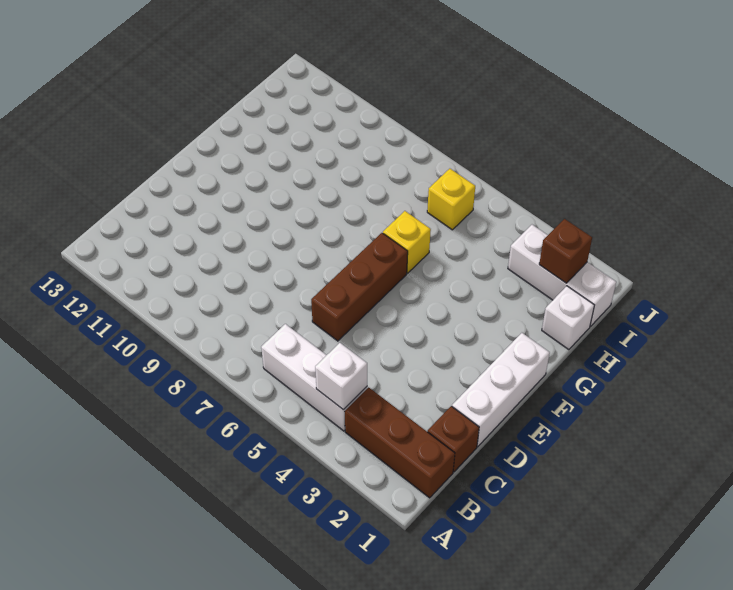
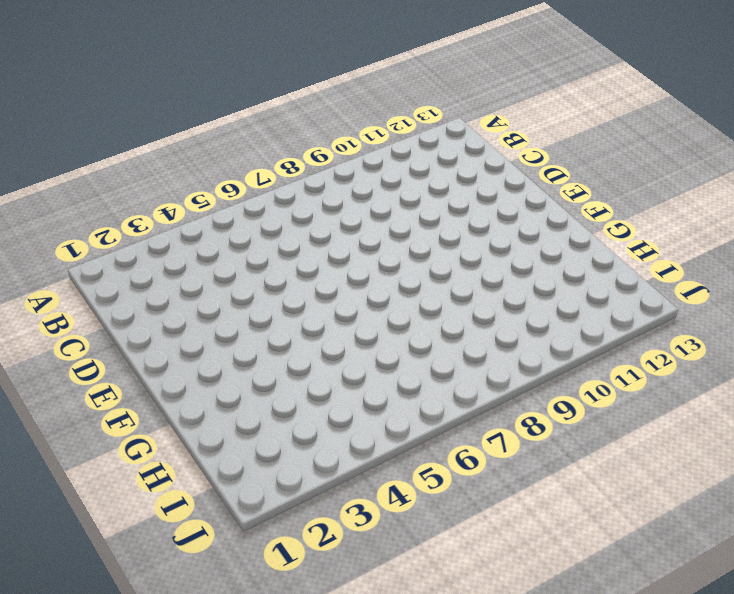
none -> brown brick B1:B3 level 1
none -> white brick B4:B6 level 1

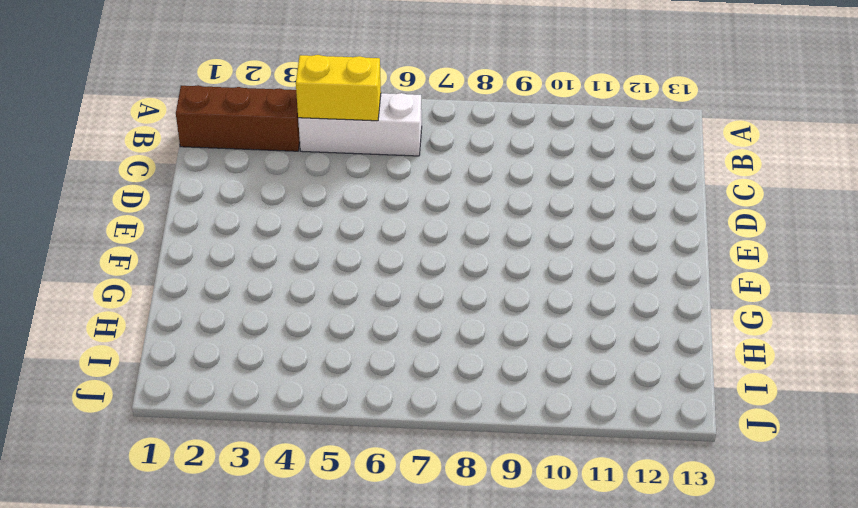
yellow brick B4:B5 level 2 -> white brick B4 level 2
none -> brown brick C1 level 1
none -> white brick D1:F1 level 1

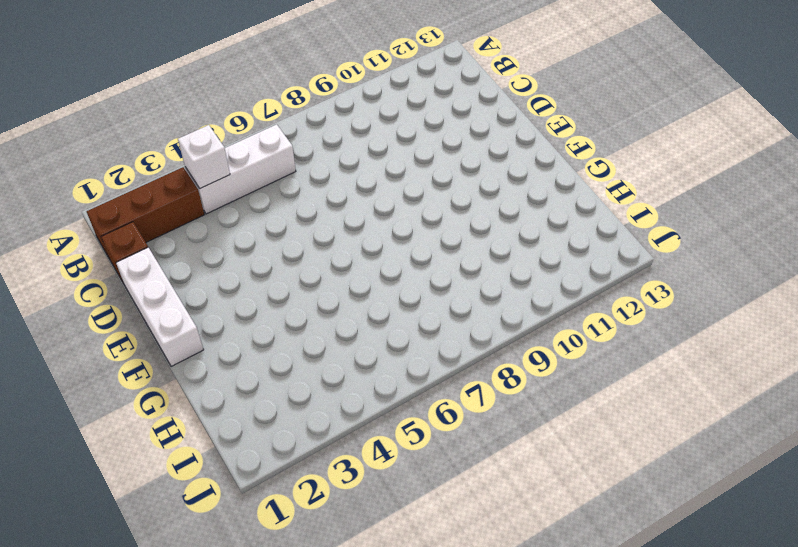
none -> brown brick D6:F6 level 1
none -> yellow brick G6 level 1

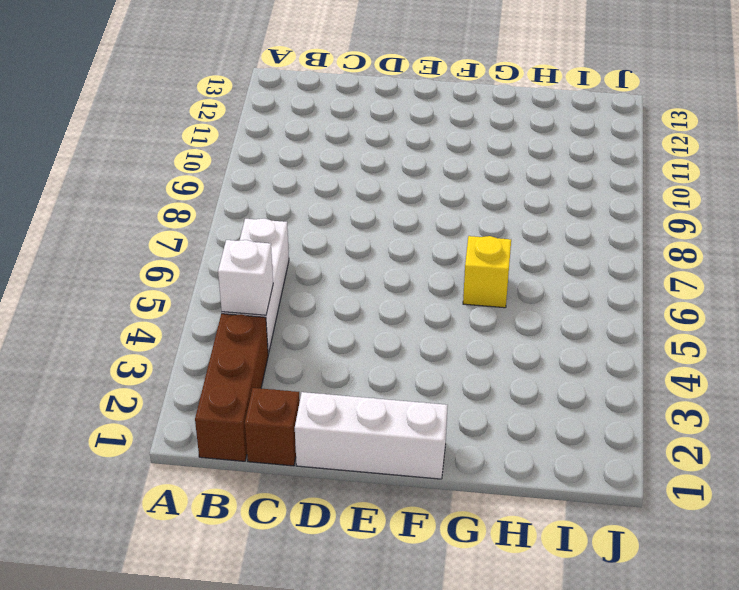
none -> brown brick D6:F6 level 1
none -> white brick H1 level 1

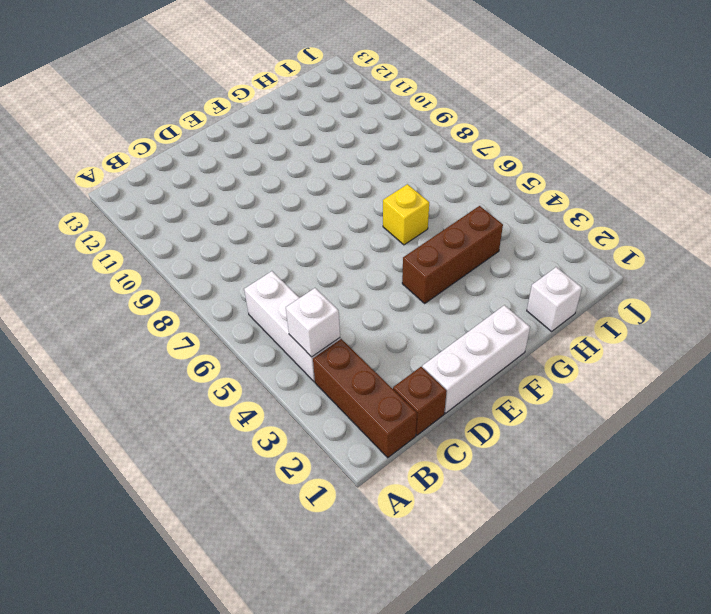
brown brick F4:H4 level 1 -> brown brick D6:F6 level 1
none -> white brick I1:I3 level 1
none -> yellow brick I6 level 1

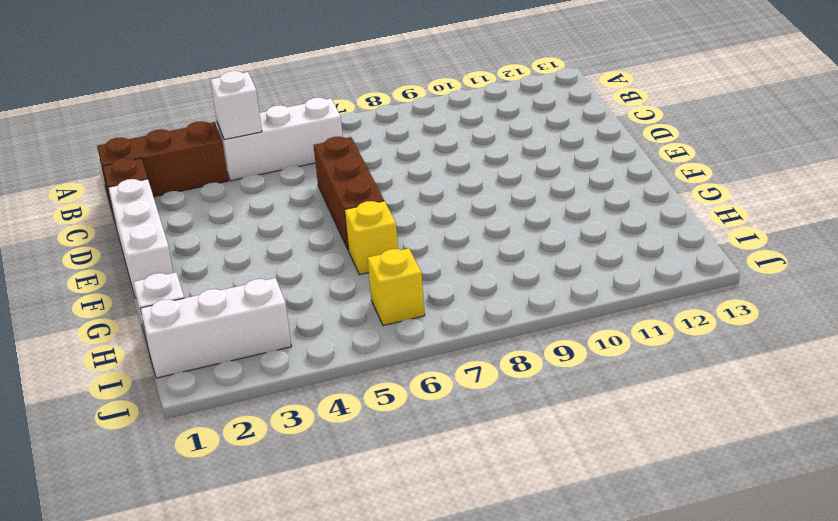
none -> brown brick I2 level 2

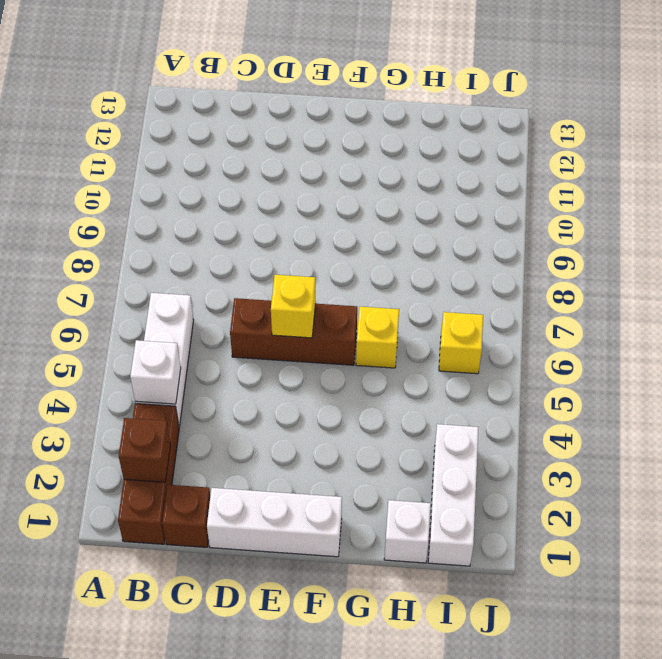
brown brick B2 level 2 -> brown brick I2 level 2
yellow brick E6 level 2 -> none

